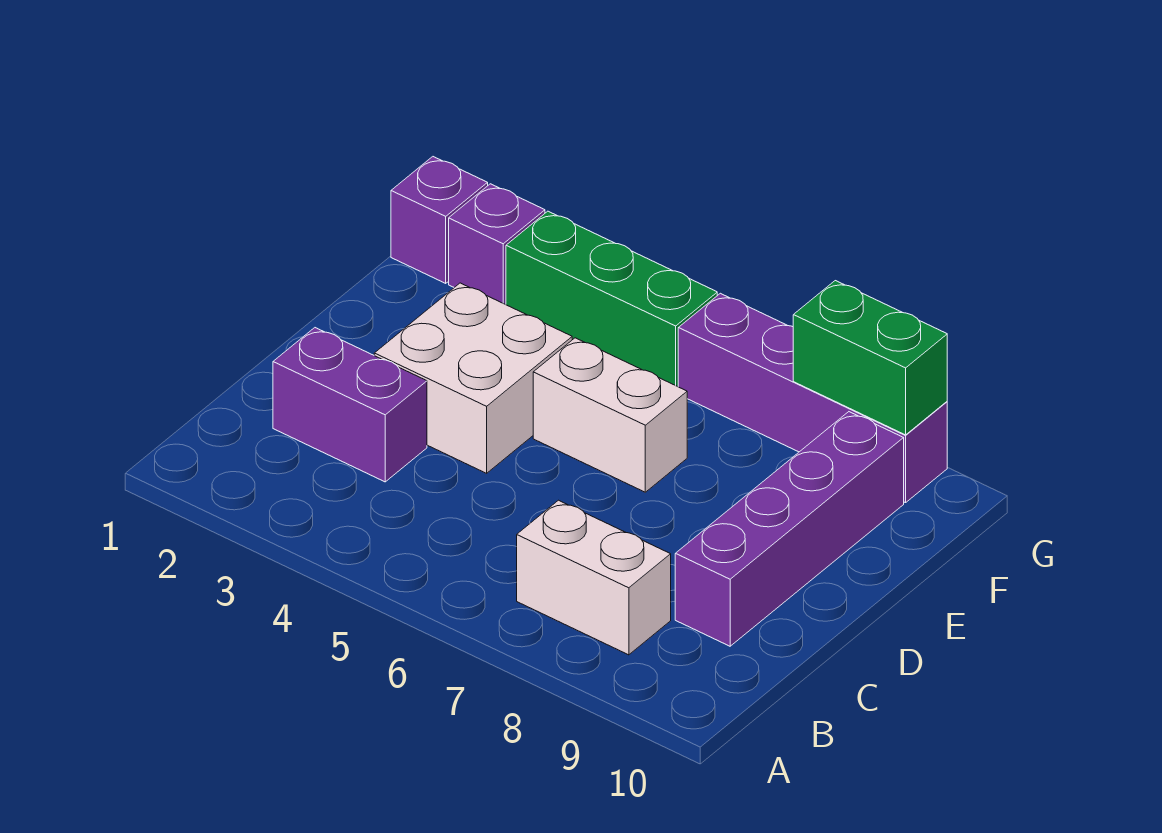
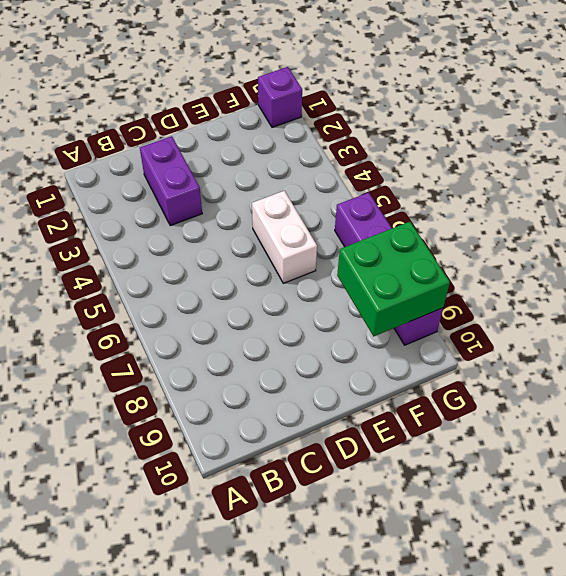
green brick F8:G9 level 2 -> green brick G8:G9 level 2
none -> white brick B7:B8 level 1
none -> purple brick C9:F9 level 1

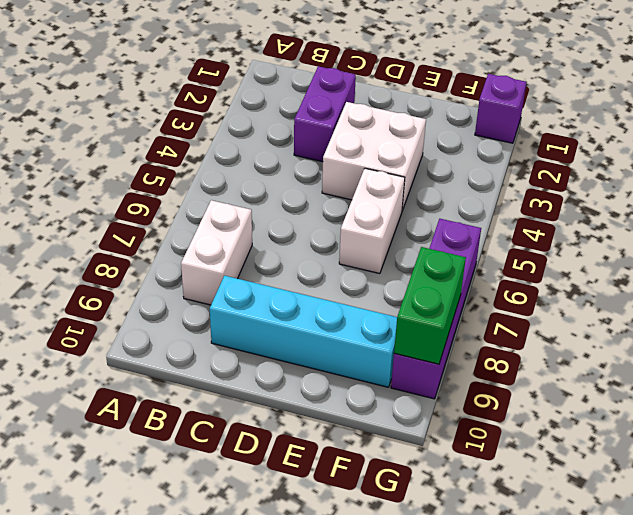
cyan brick C9:F9 level 1 -> purple brick C9:F9 level 1
none -> purple brick G2 level 1
none -> green brick G3:G5 level 1

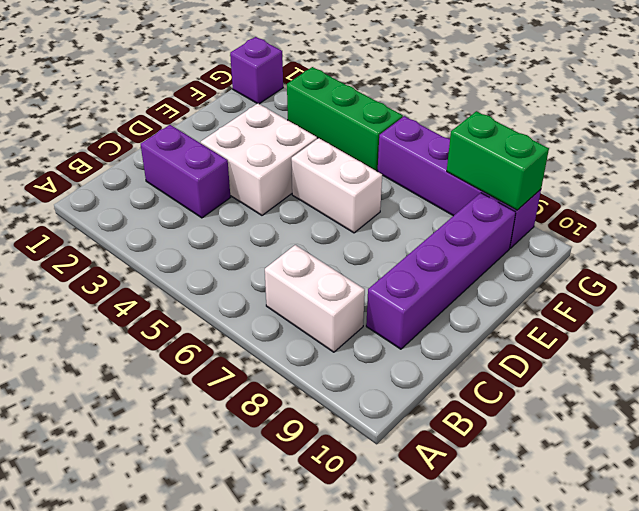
none -> purple brick G2 level 1

